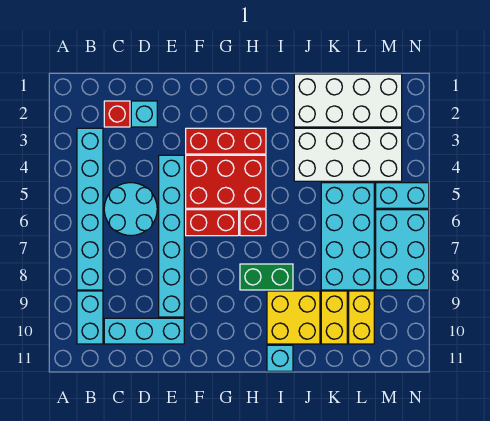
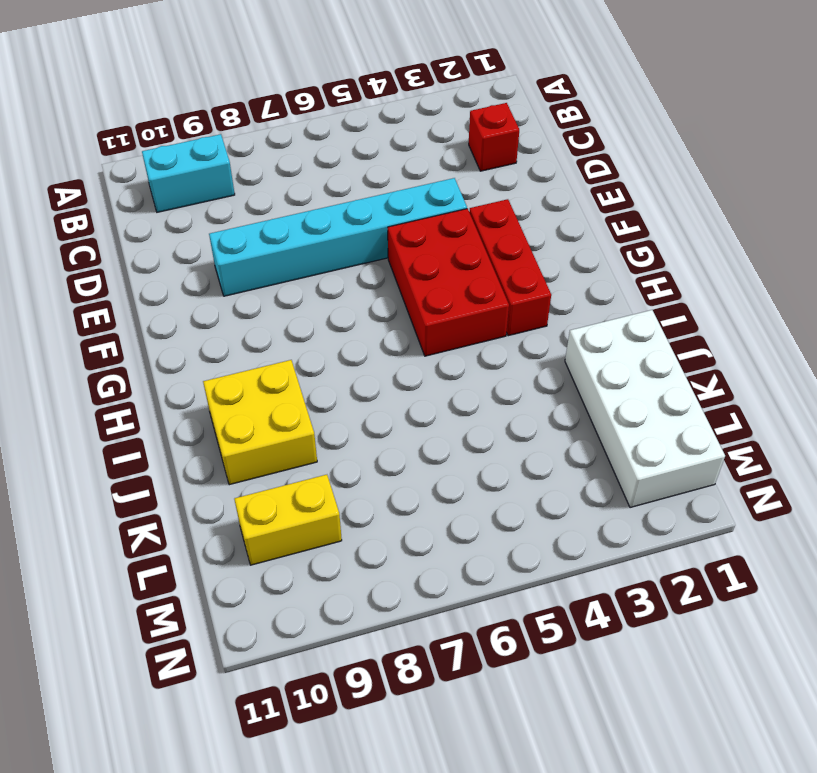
none -> cyan brick B3:B8 level 1
none -> cyan round brick C5:D6 level 1
none -> cyan brick C10:E10 level 1

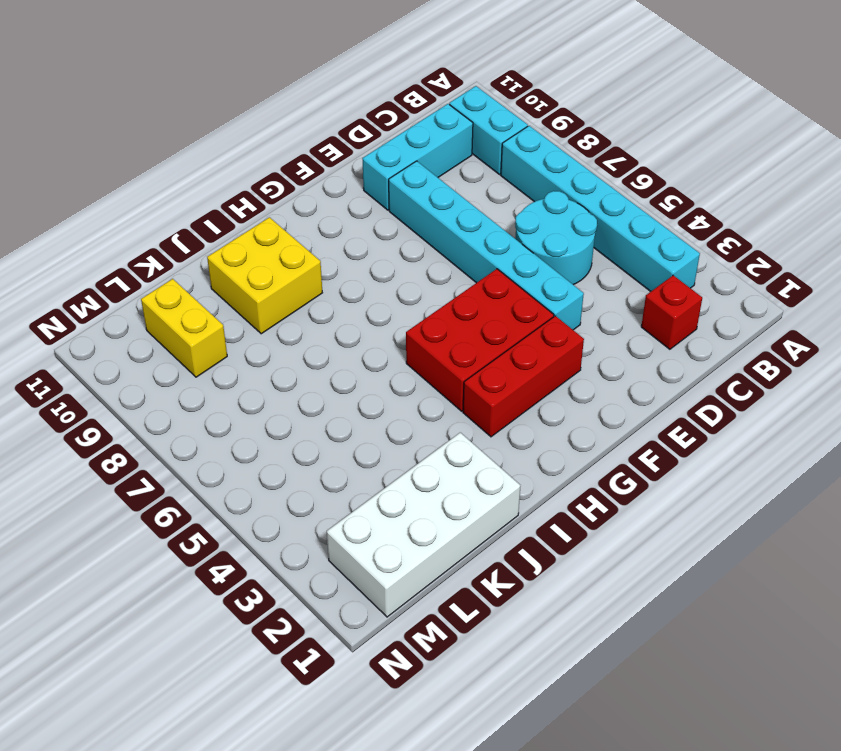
none -> cyan brick D2 level 1
none -> red brick F6:G6 level 1
none -> red brick H6 level 1

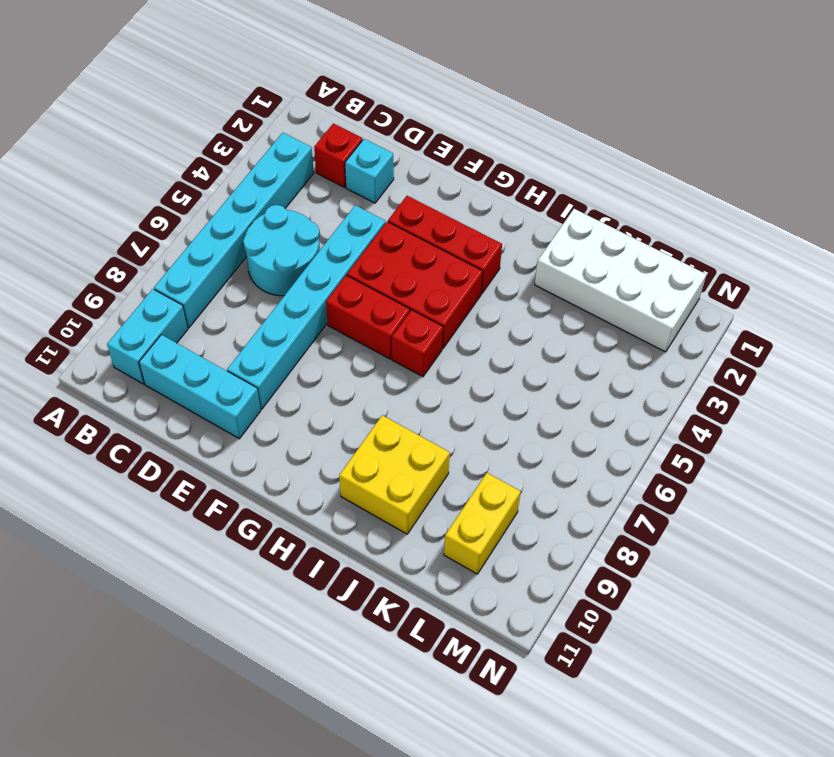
none -> green brick H8:I8 level 1
none -> cyan brick I11 level 1
none -> white brick J3:M4 level 1

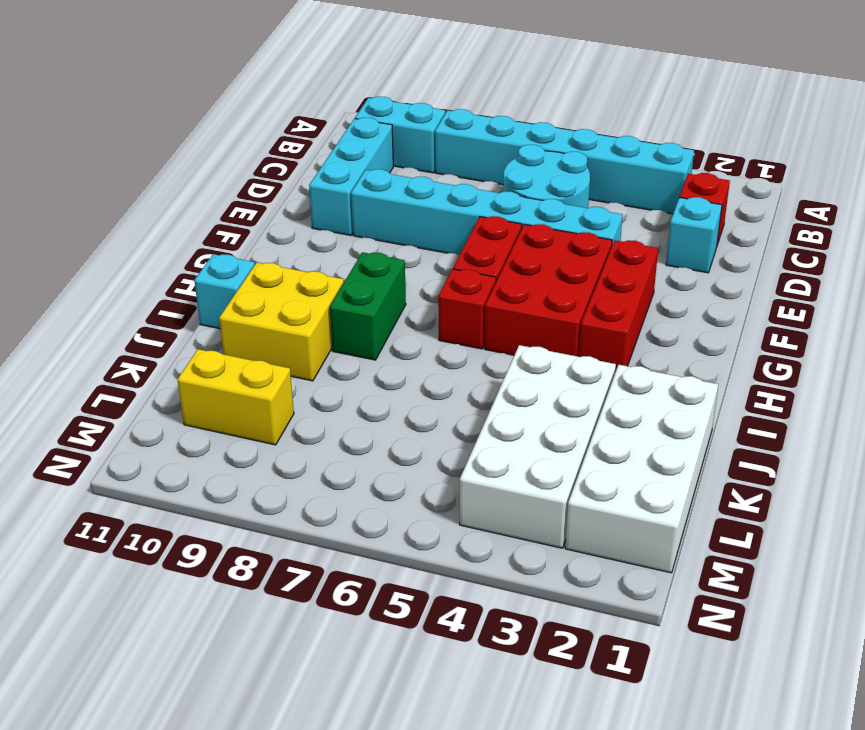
none -> cyan brick K5:L8 level 1
none -> yellow brick K9:K10 level 1
none -> cyan brick M5:N5 level 1

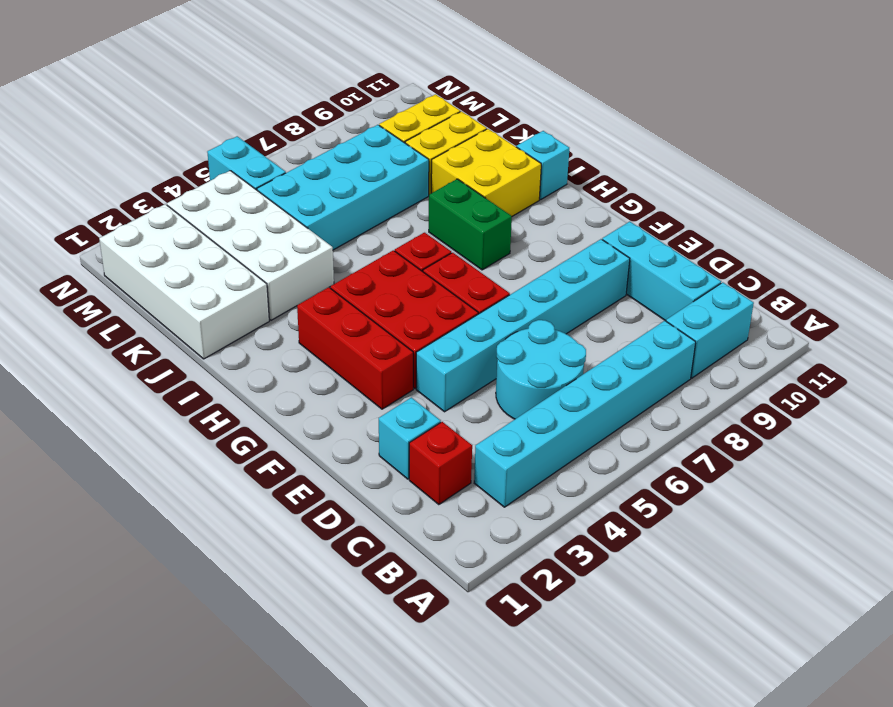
none -> cyan brick M6:N8 level 1

